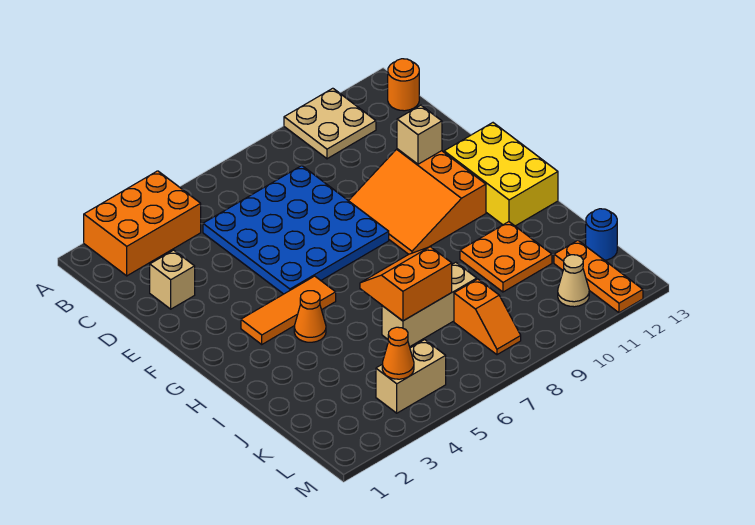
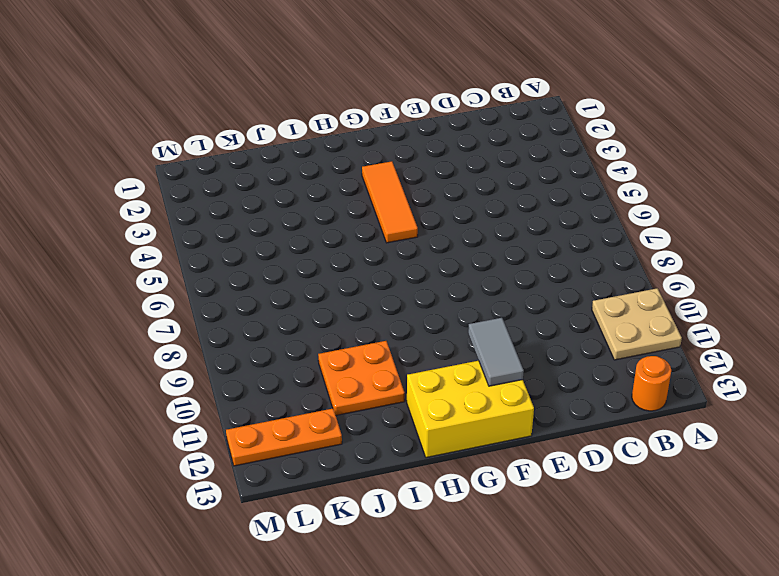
grey tile F11:F12 level 2 -> none
none -> orange brick A2:B4 level 1
none -> blue plate C5:F8 level 1
none -> tan brick D2 level 1

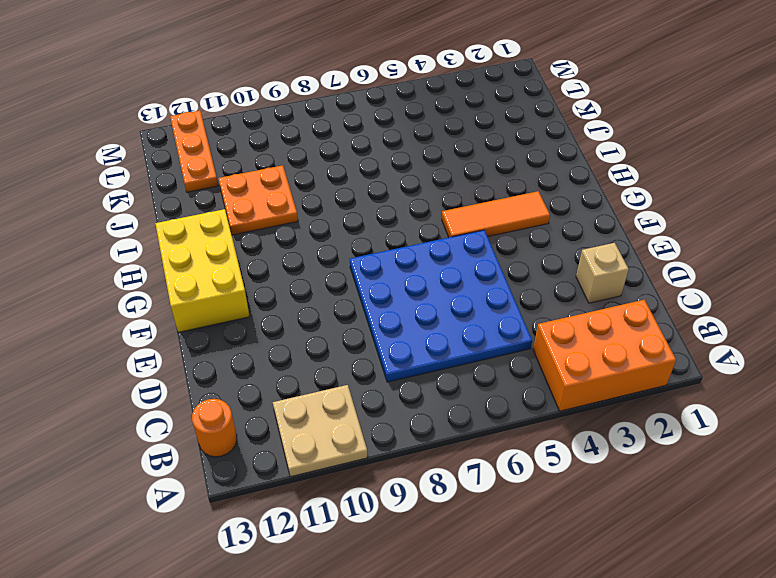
none -> orange slope E9:G11 level 1 top 11
none -> orange cone H4 level 1
none -> tan brick J6:J8 level 1

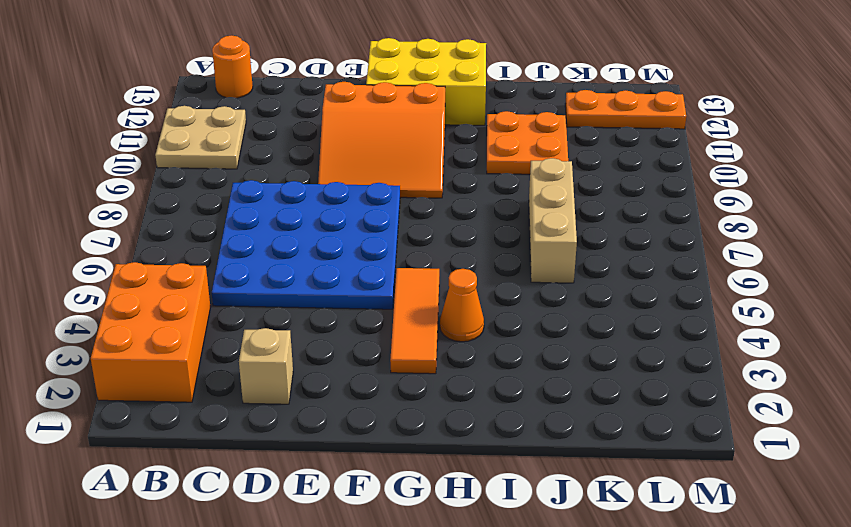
none -> orange slope K8:L8 level 1 top K
none -> blue round brick K13 level 1
none -> tan brick L4:L5 level 1

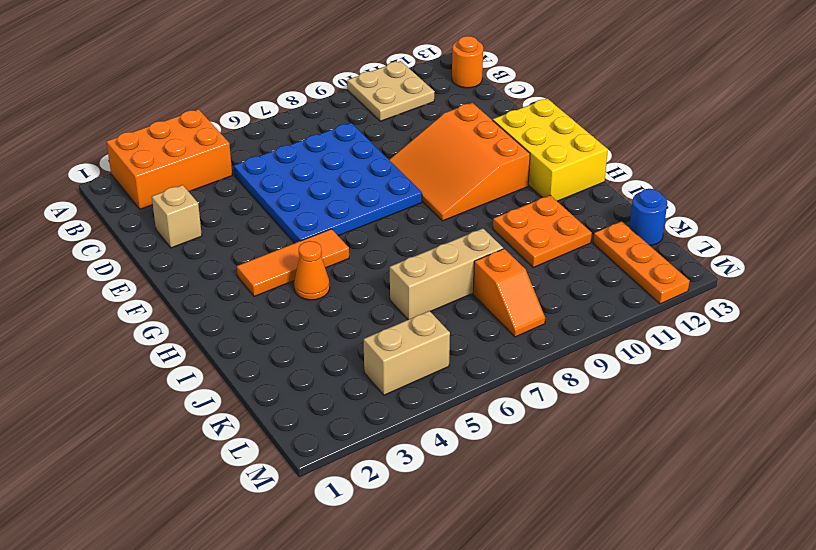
none -> tan cone L11 level 1
none -> tan brick E11 level 2
none -> orange slope I6:J7 level 2 top J

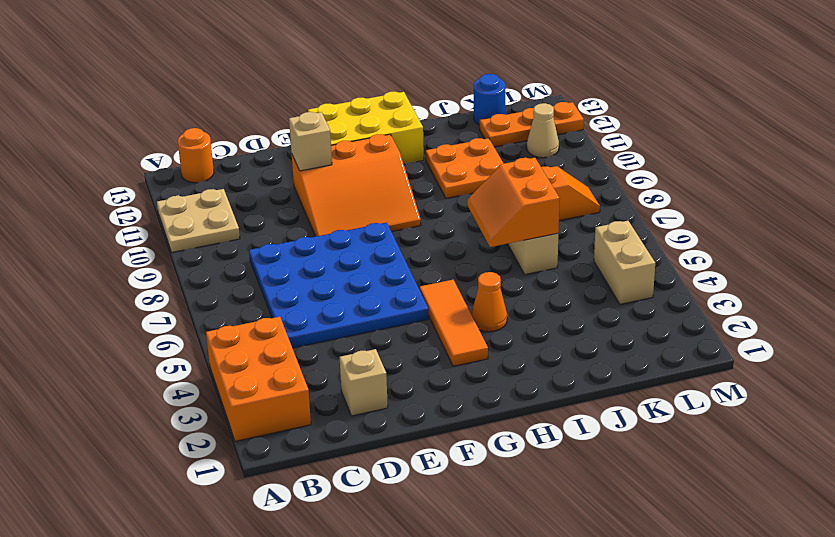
none -> orange cone L4 level 2

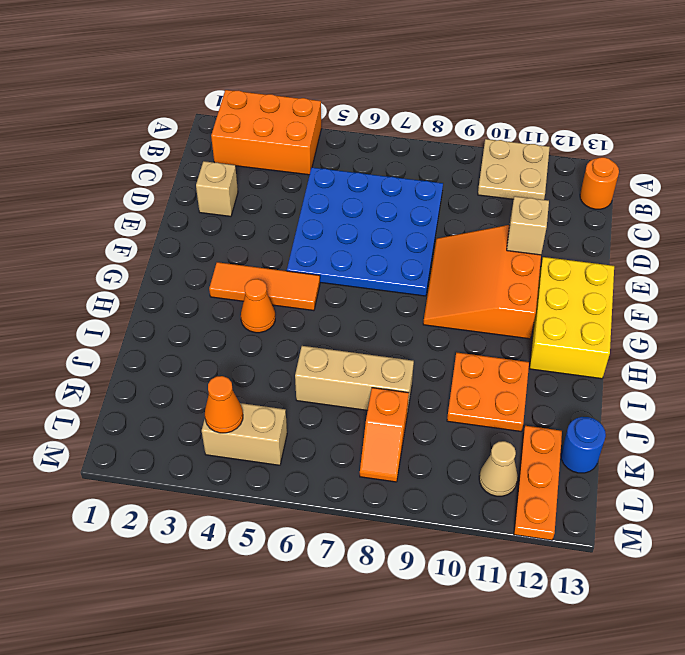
none -> orange slope I6:J7 level 2 top J

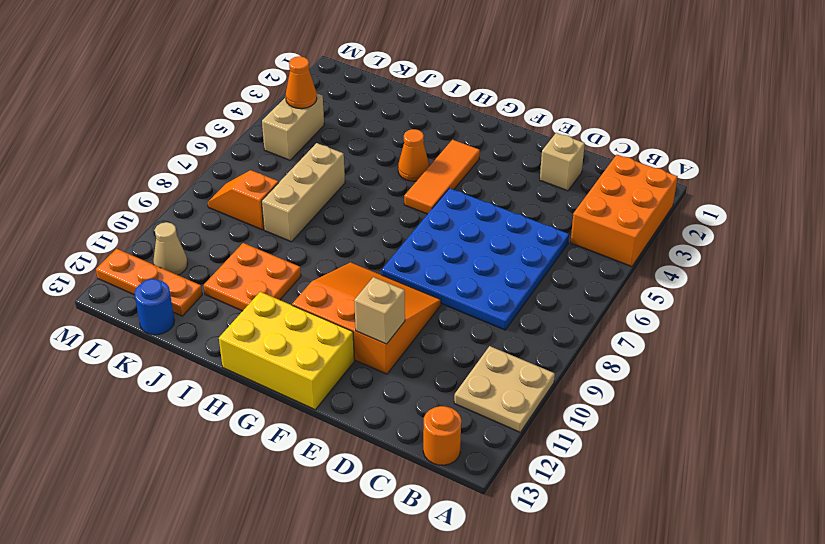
none -> orange slope I6:J7 level 2 top J

